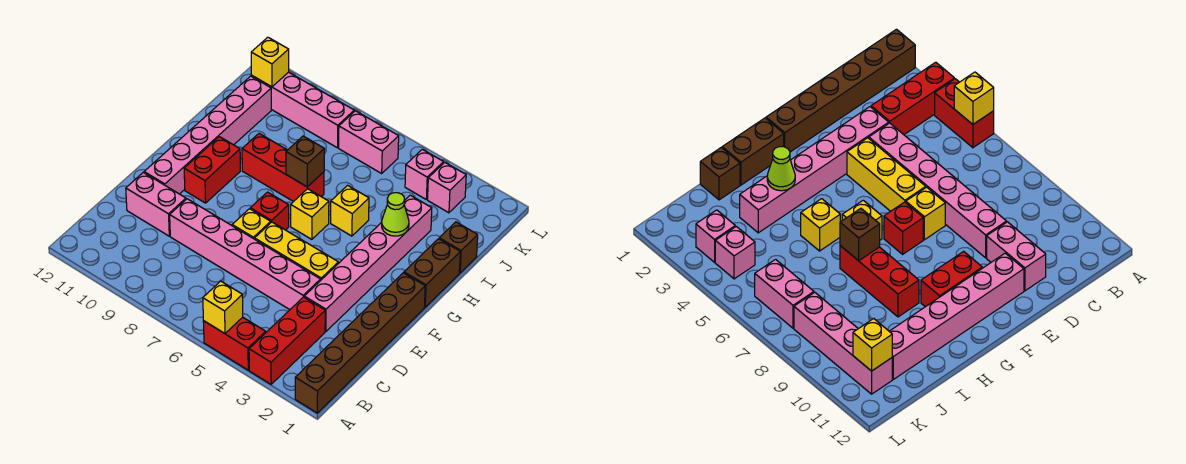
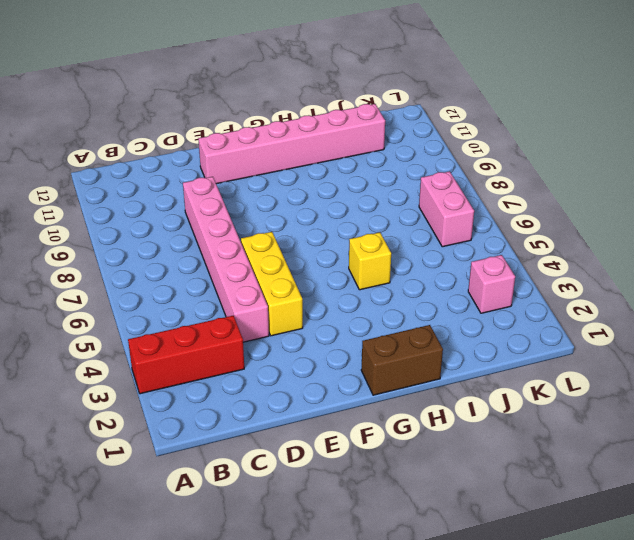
none -> brown brick A1:F1 level 1
none -> red brick A4:A5 level 1
none -> pink brick D3:I3 level 1

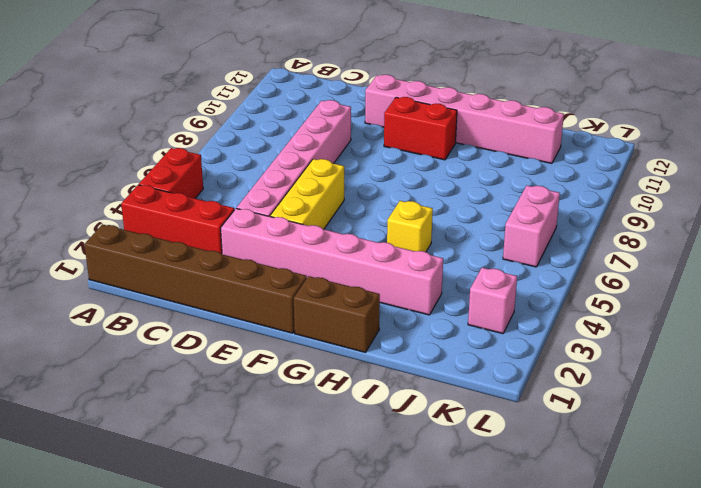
none -> pink brick D10:D11 level 1
none -> yellow brick E7 level 1
none -> red brick F7 level 1

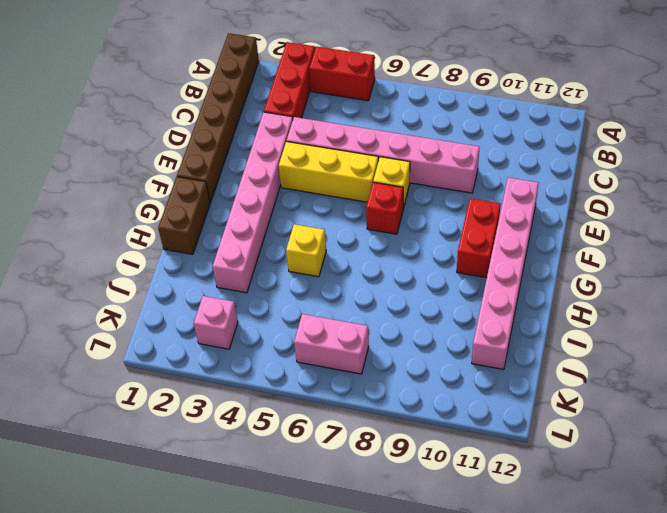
none -> pink brick D10:D11 level 1
none -> yellow brick G6 level 1
none -> red brick H7:H9 level 1

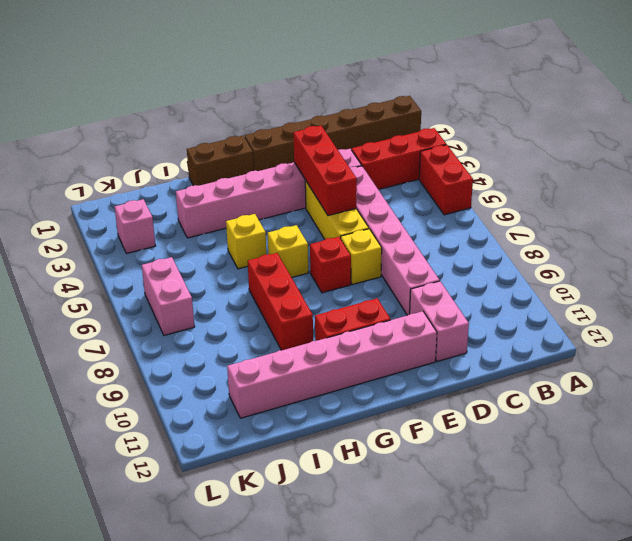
red brick E3:E5 level 2 -> none
none -> brown brick I1 level 1
none -> pink brick K4 level 1
none -> pink brick K8:K11 level 1

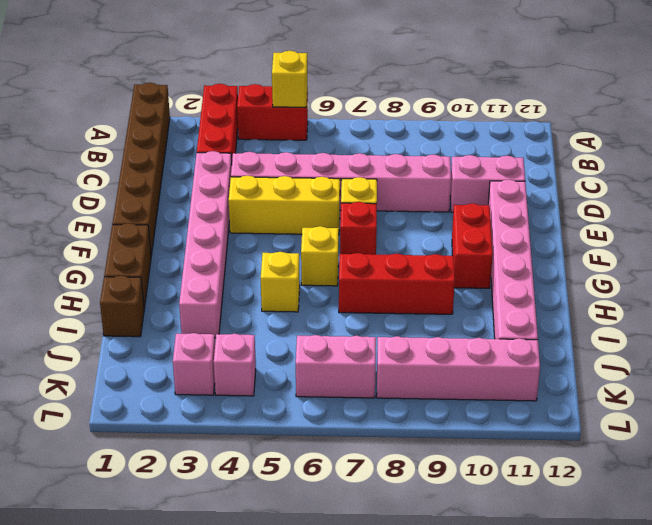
none -> lime cone H3 level 2
none -> brown brick H7 level 2
none -> yellow brick K11 level 2

